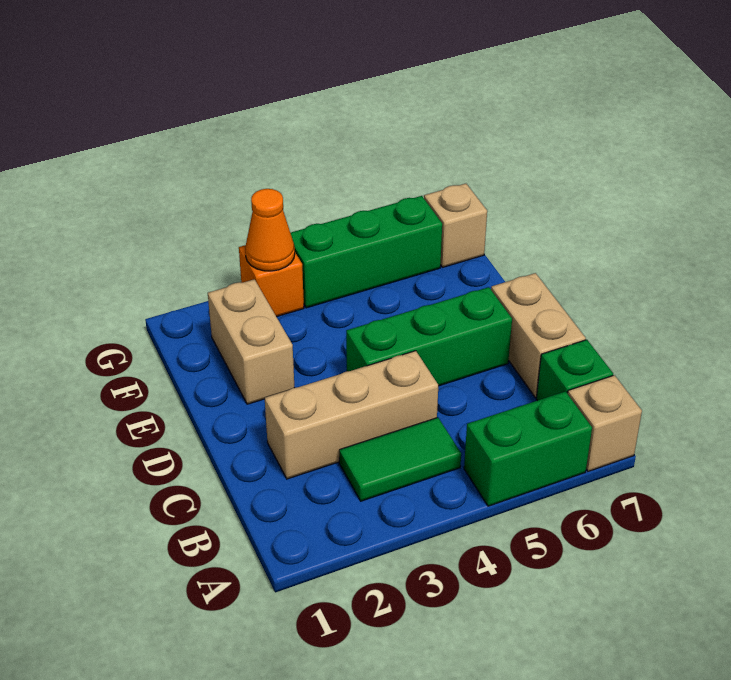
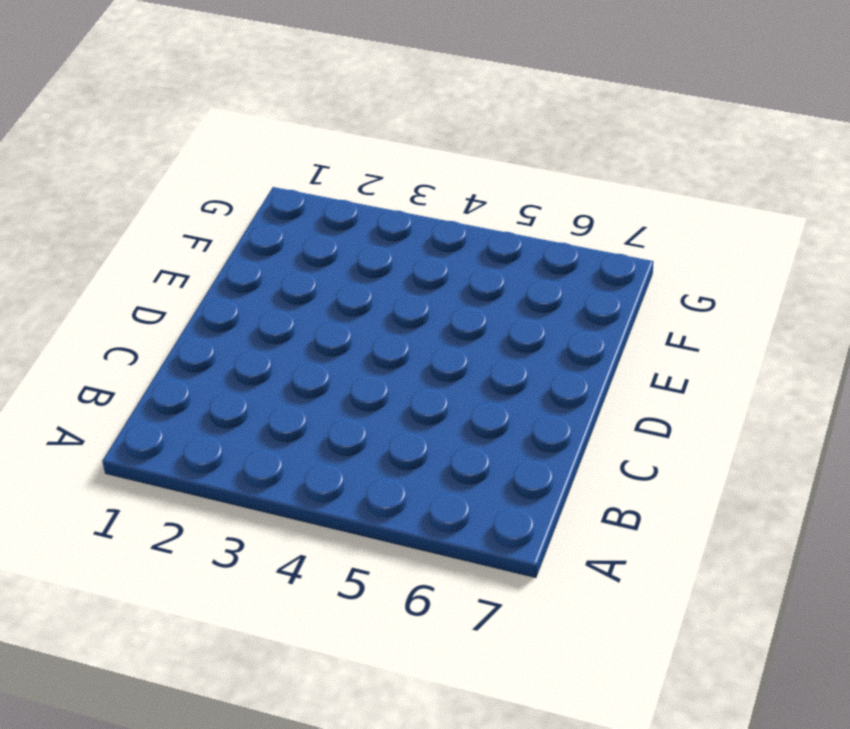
none -> green brick A5:A6 level 1
none -> tan brick A7 level 1
none -> green tile B3:B4 level 1

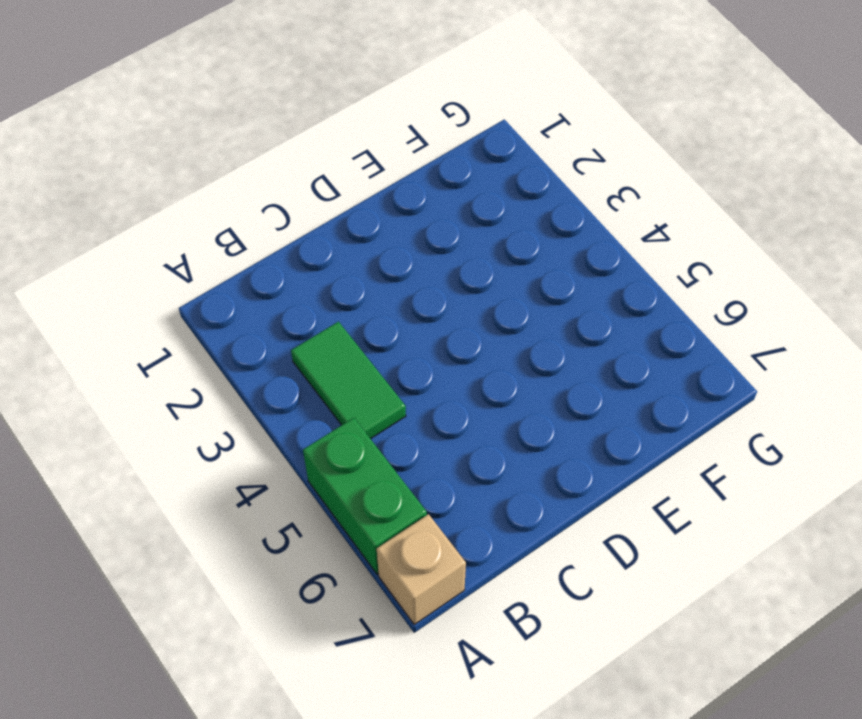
none -> green brick B7 level 1
none -> tan brick C2:C4 level 1
none -> tan brick C7:D7 level 1

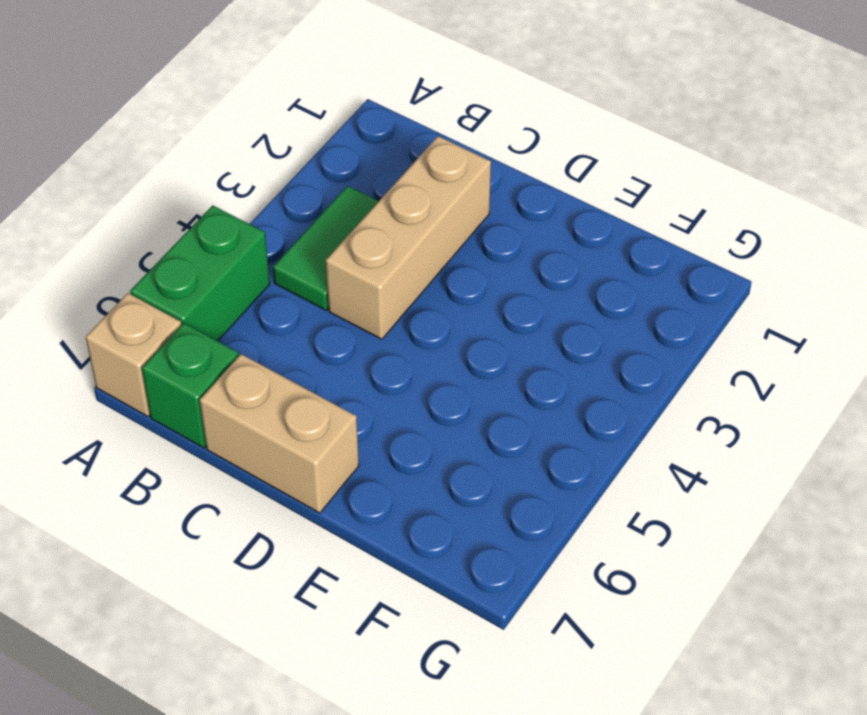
none -> green brick D4:D6 level 1
none -> tan brick E2:F2 level 1
none -> orange brick G3 level 1

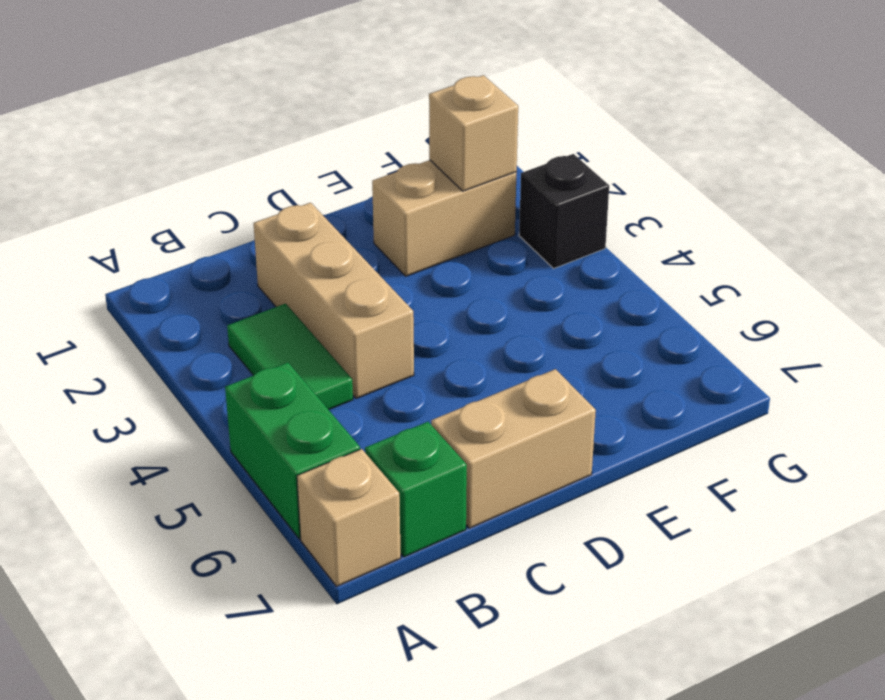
tan brick F2 level 2 -> tan brick G7 level 1
black brick G3 level 1 -> orange brick G3 level 1
none -> green brick D4:D6 level 1
none -> green brick G4:G6 level 1
none -> orange cone G3 level 2

